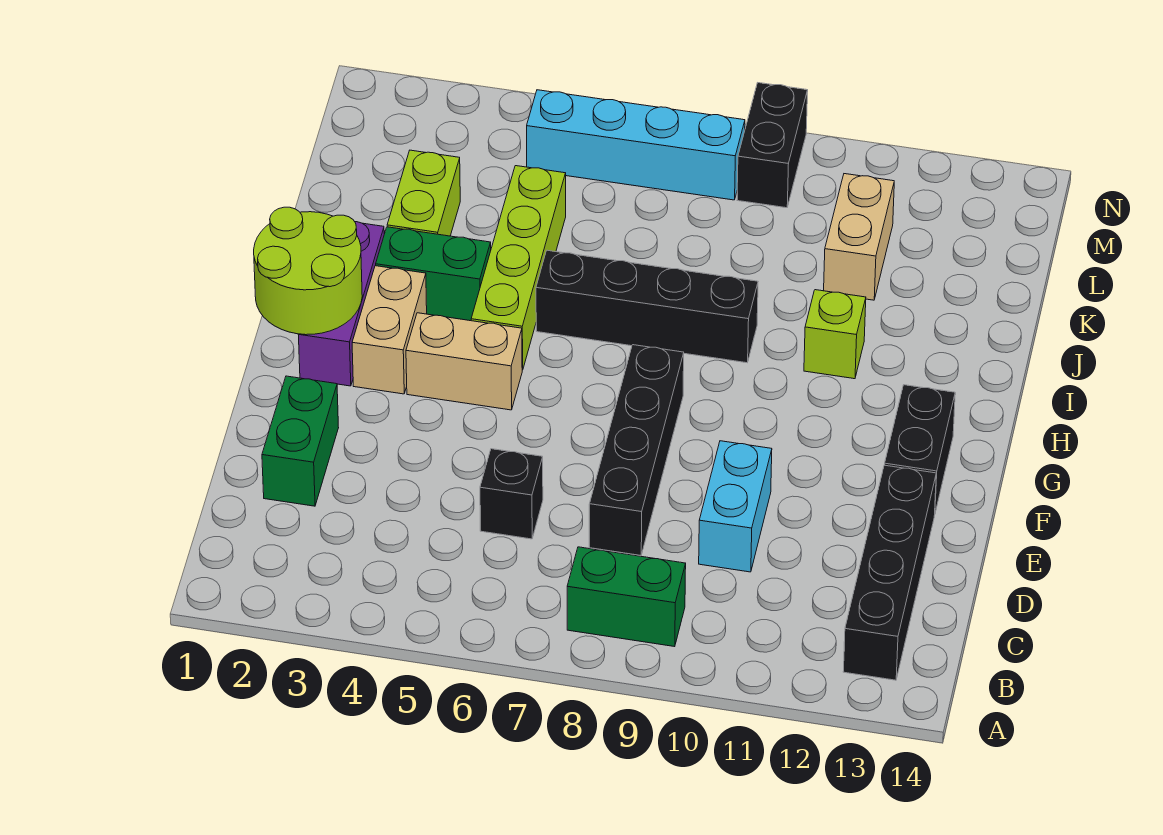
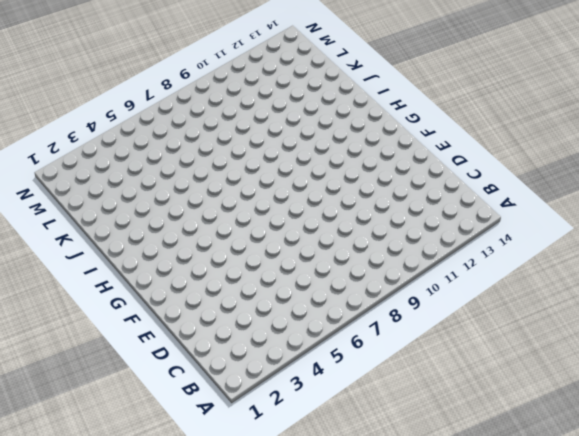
none -> green brick B8:B9 level 1
none -> black brick B13:E13 level 1
none -> green brick D2:E2 level 1

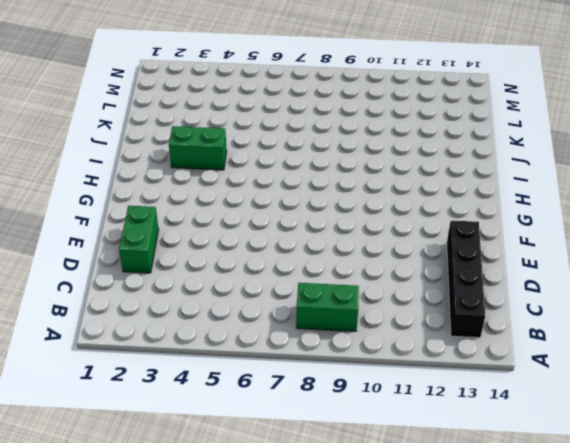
none -> black brick D6 level 1
none -> black brick D8:G8 level 1
none -> cyan brick D10:E10 level 1

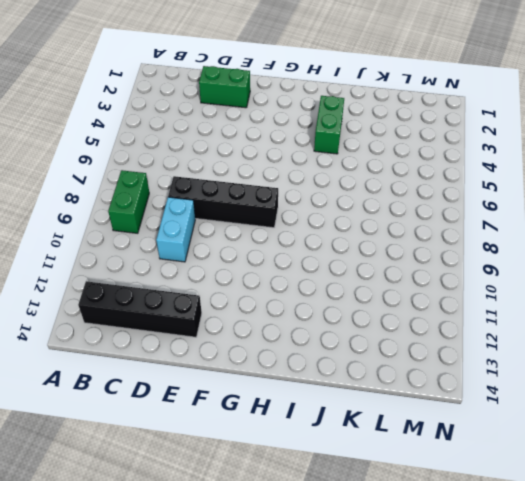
cyan brick D9:D10 level 1 -> cyan brick D10:E10 level 1
none -> black brick D6 level 1
none -> black brick F13:G13 level 1
none -> purple brick G2:I2 level 1

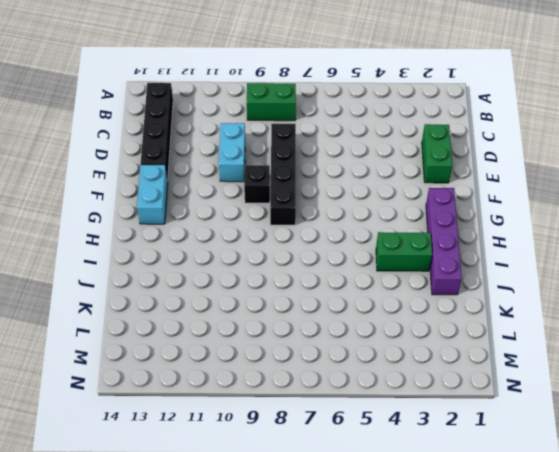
black brick F9 level 1 -> black brick D6 level 1
cyan brick F13:G13 level 1 -> black brick F13:G13 level 1
purple brick G2:J2 level 1 -> purple brick G2:I2 level 1
none -> tan brick G3:H3 level 1
none -> tan brick G4:G5 level 1
none -> lime brick H5:K5 level 1

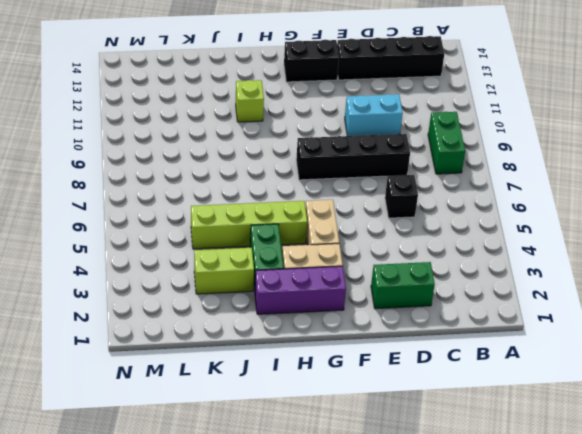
none -> black brick I6:I9 level 1
none -> tan brick K11:L11 level 1
none -> cyan brick M5:M8 level 1

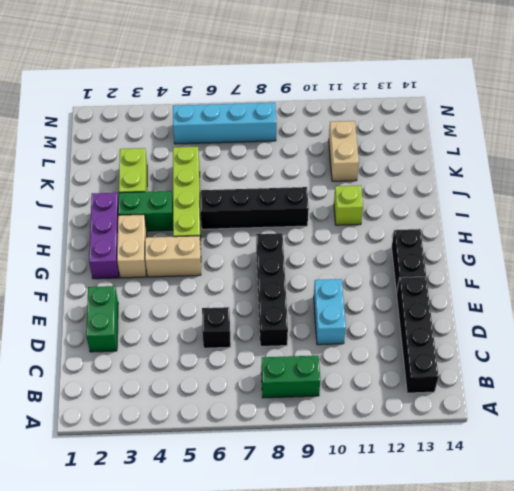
none -> black brick M9:N9 level 1
none -> lime round brick G1:H2 level 2

